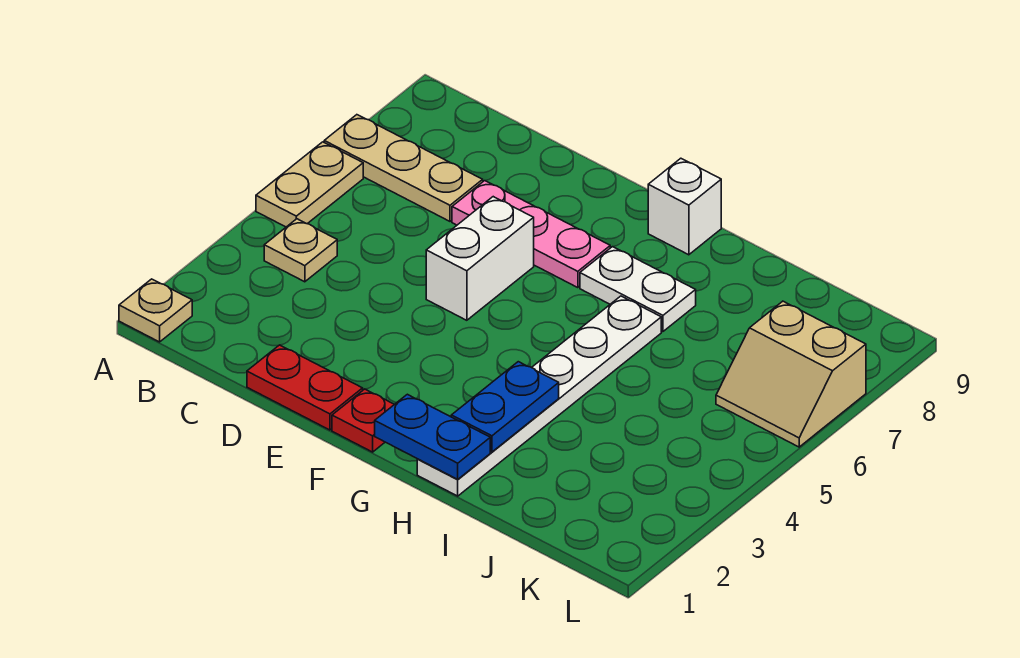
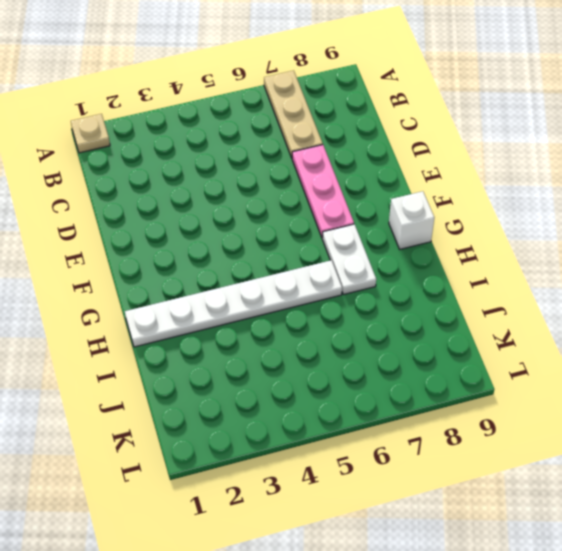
none -> tan plate A5:A6 level 1
none -> tan plate B4 level 1
none -> red plate D1:E1 level 1

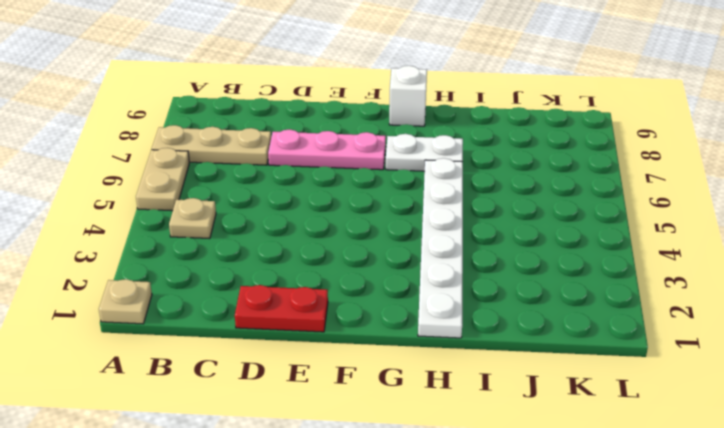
none -> white brick E5:E6 level 1
none -> red plate F1 level 1
none -> tan slope K6:L7 level 1 top 7

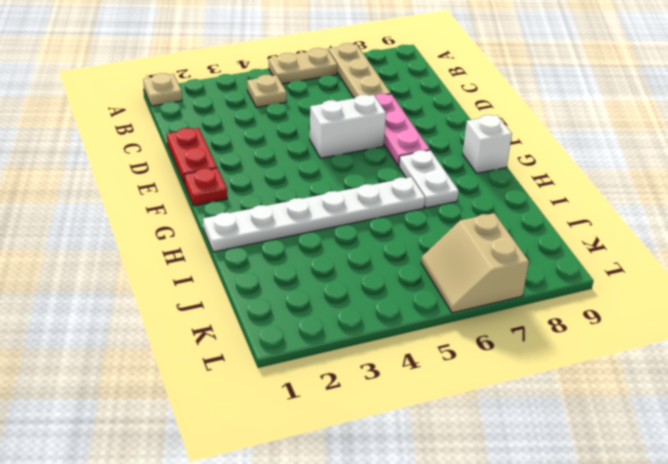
none -> blue plate G1:H1 level 2
none -> blue plate H2:H3 level 2

